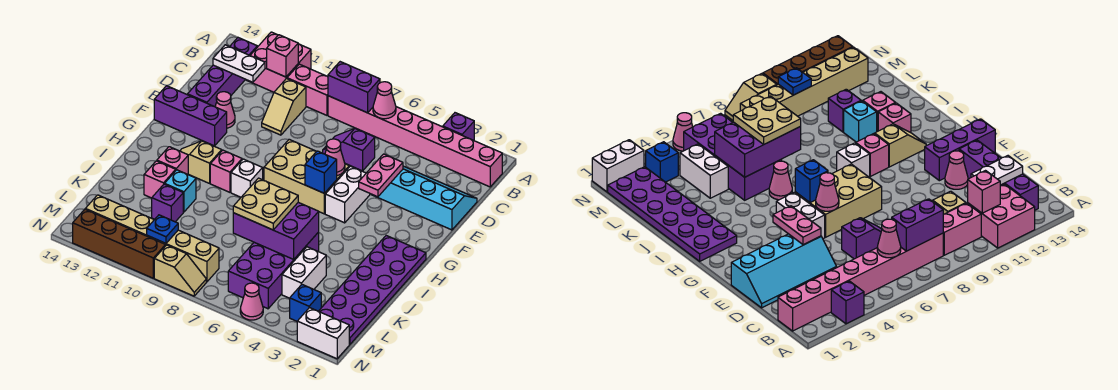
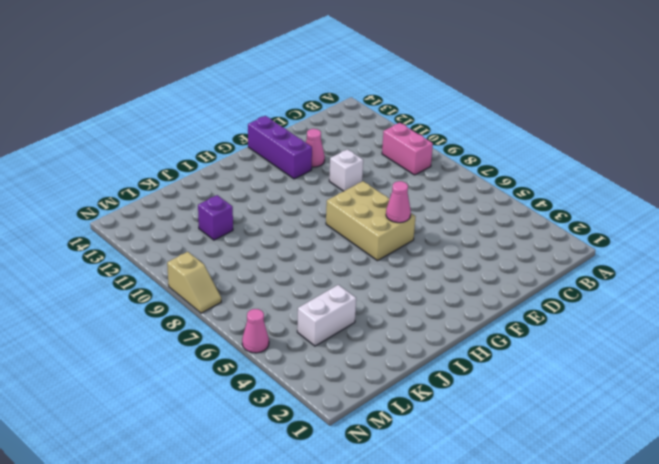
white brick E10 level 1 -> white brick H9 level 1
none -> purple brick A3 level 1
none -> pink brick A11:B12 level 1
none -> pink brick B1:B8 level 1
none -> purple brick B13:E13 level 1

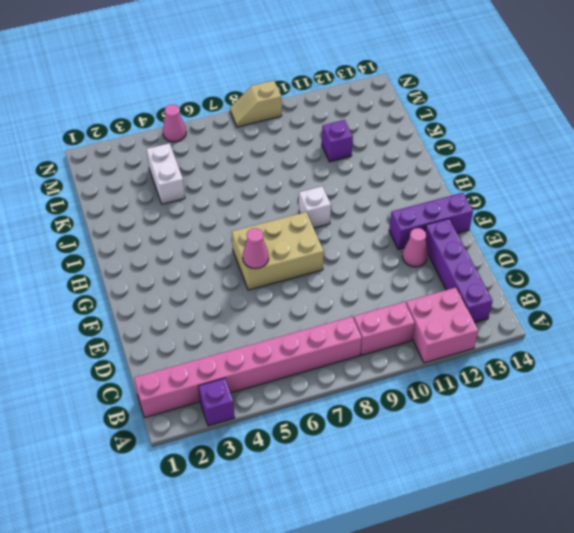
none -> tan slope C10:D10 level 1 top C
none -> cyan slope D1:E4 level 1 top E
none -> purple slope D6:D7 level 1 top 6
none -> white brick F5:G5 level 1

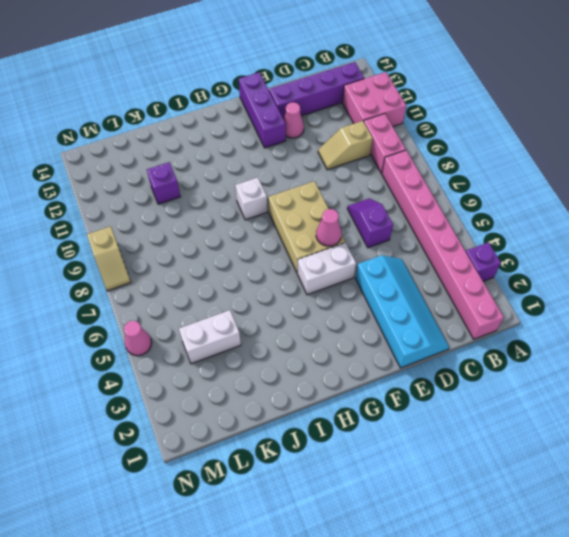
none -> purple plate H1:M2 level 1
none -> pink brick H10 level 1
none -> tan slope H11:H12 level 1 top 11
none -> pink cone I6 level 1

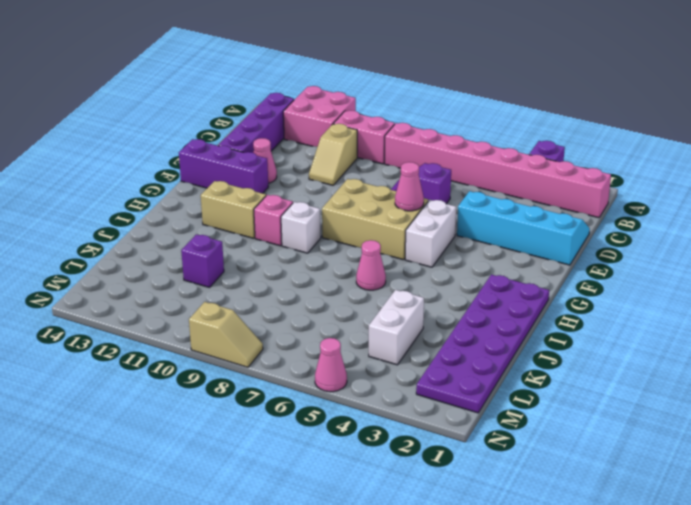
tan brick H11:H12 level 1 -> tan slope H11:H12 level 1 top 11
none -> pink brick I12 level 1
none -> purple brick J5:M6 level 1
none -> cyan brick J11 level 1
none -> pink brick J12 level 1

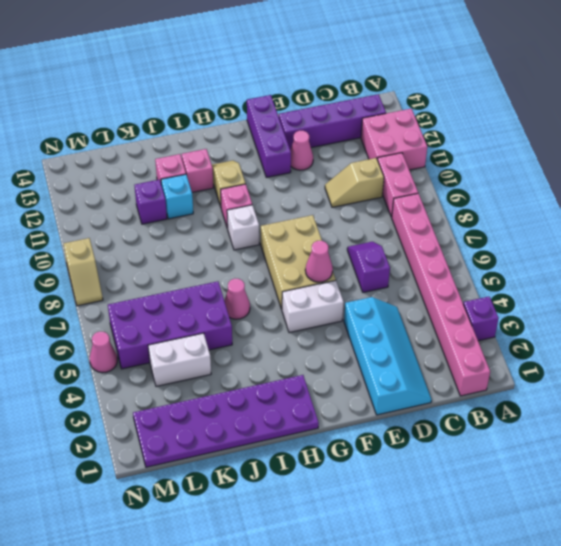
none -> blue brick M3 level 1
none -> tan brick M8:M13 level 1
none -> white brick N1:N2 level 1
none -> brown brick N10:N13 level 1

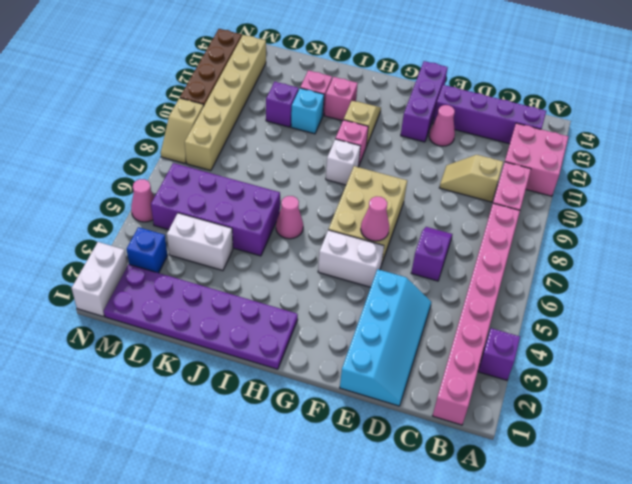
none -> pink cone B6 level 2
none -> purple brick B7:B8 level 2
none -> pink brick B11 level 2
none -> white plate C12:C13 level 2

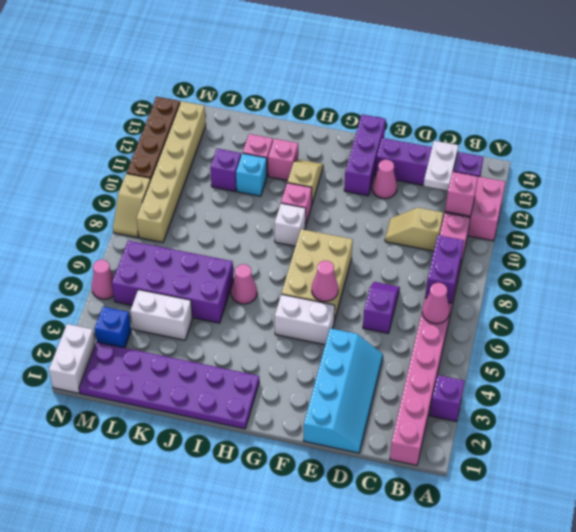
none -> pink plate E4:F4 level 2
none -> blue brick G6 level 2
none -> purple brick J5:K7 level 2
none -> blue plate M10 level 2

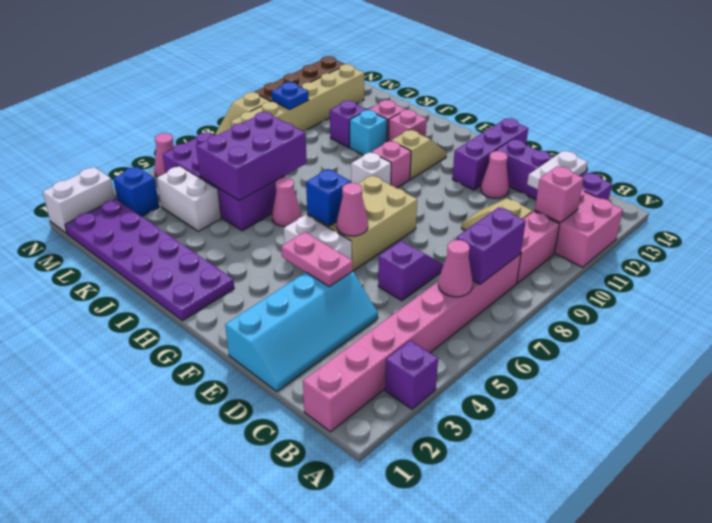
none -> tan plate J6:K7 level 3

